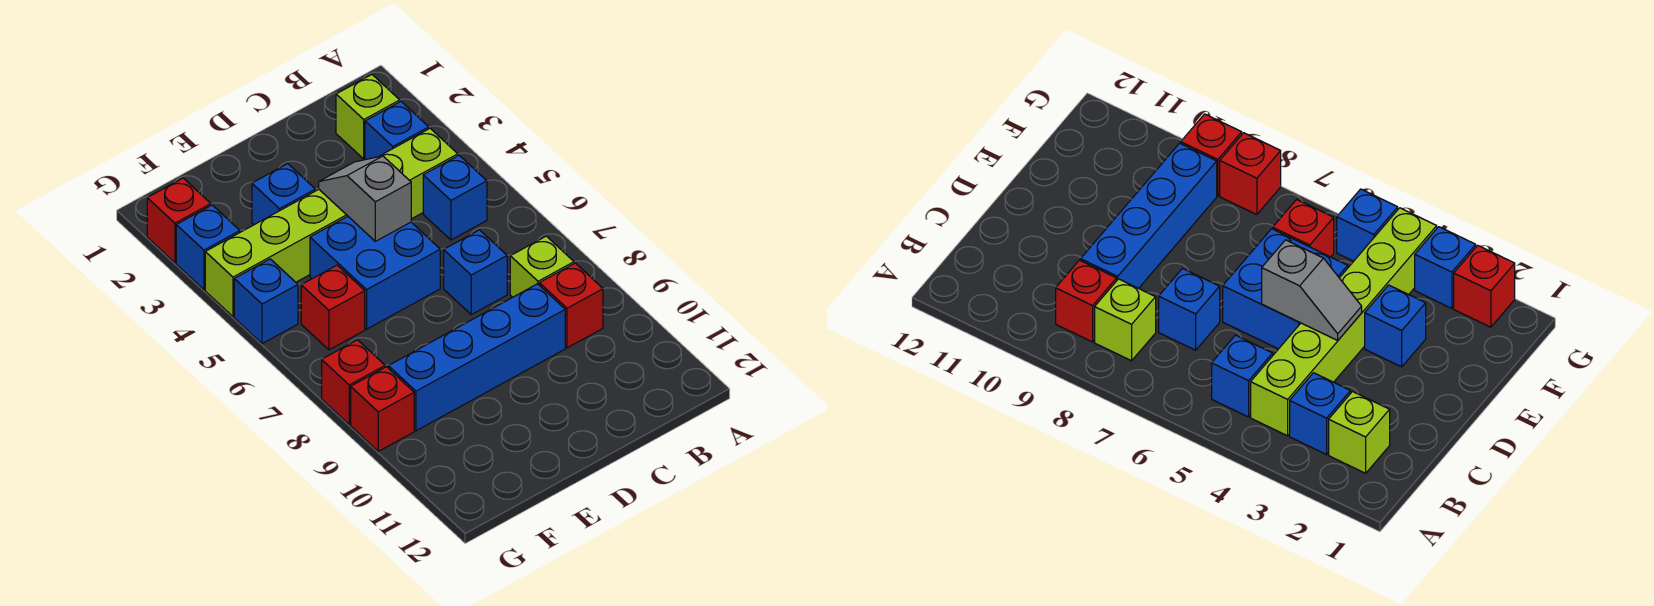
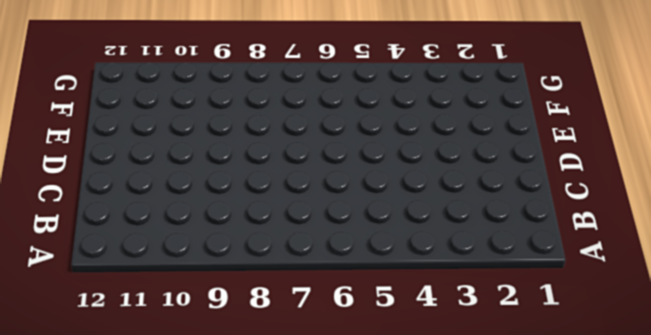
none -> lime brick B2 level 1
none -> blue brick B3 level 1
none -> lime brick B4:G4 level 1

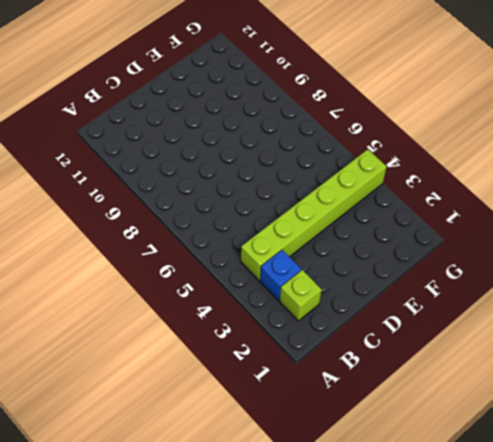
none -> blue brick B5 level 1
none -> lime brick B8 level 1
none -> red brick B9 level 1

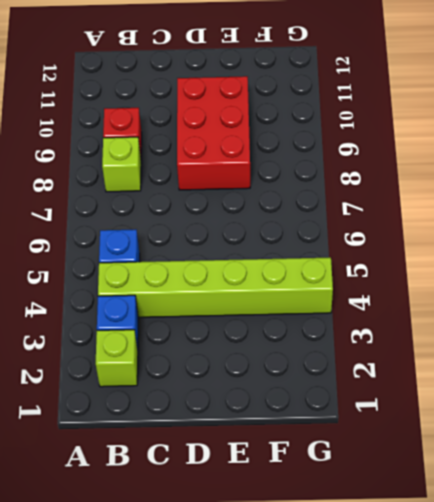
red brick D8:E10 level 1 -> blue brick C9:F9 level 1
none -> blue brick C7 level 1
none -> blue brick D5:E6 level 1
none -> blue brick E3 level 1

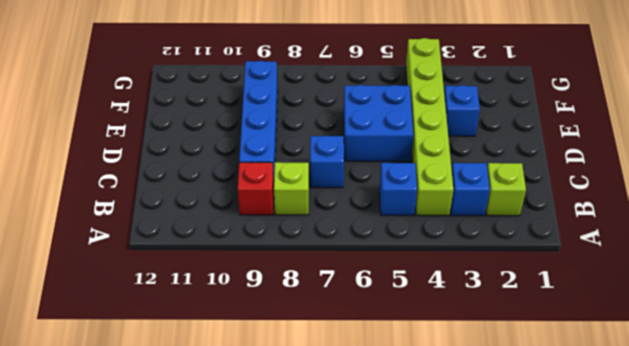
none -> red brick F6 level 1
none -> red brick G2 level 1
none -> blue brick G3 level 1

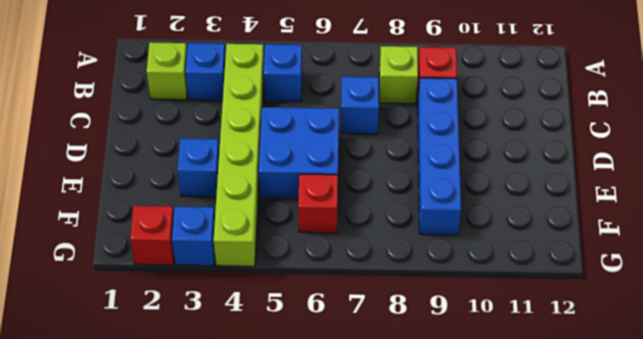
none -> blue brick G5 level 1
none -> red brick G8 level 1
none -> red brick G9 level 1

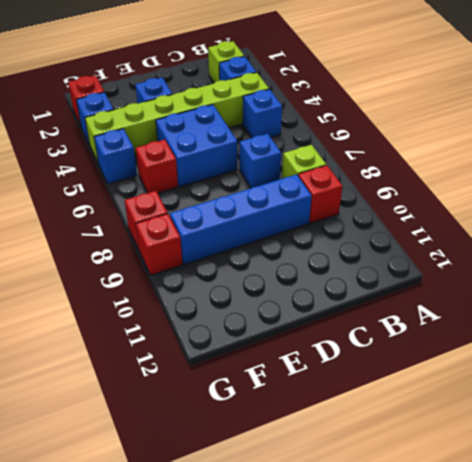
none -> grey slope D4:D5 level 2 top 5

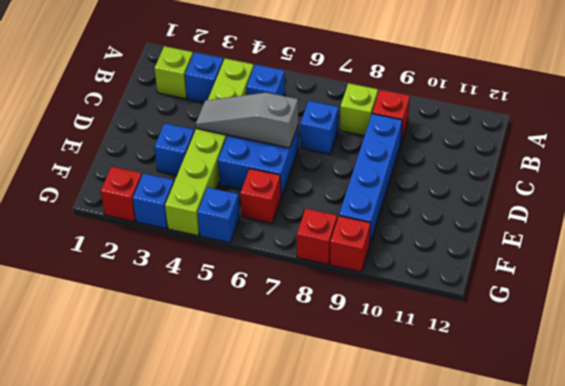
grey slope D4:D6 level 2 top 6 -> grey slope D4:D5 level 2 top 5

